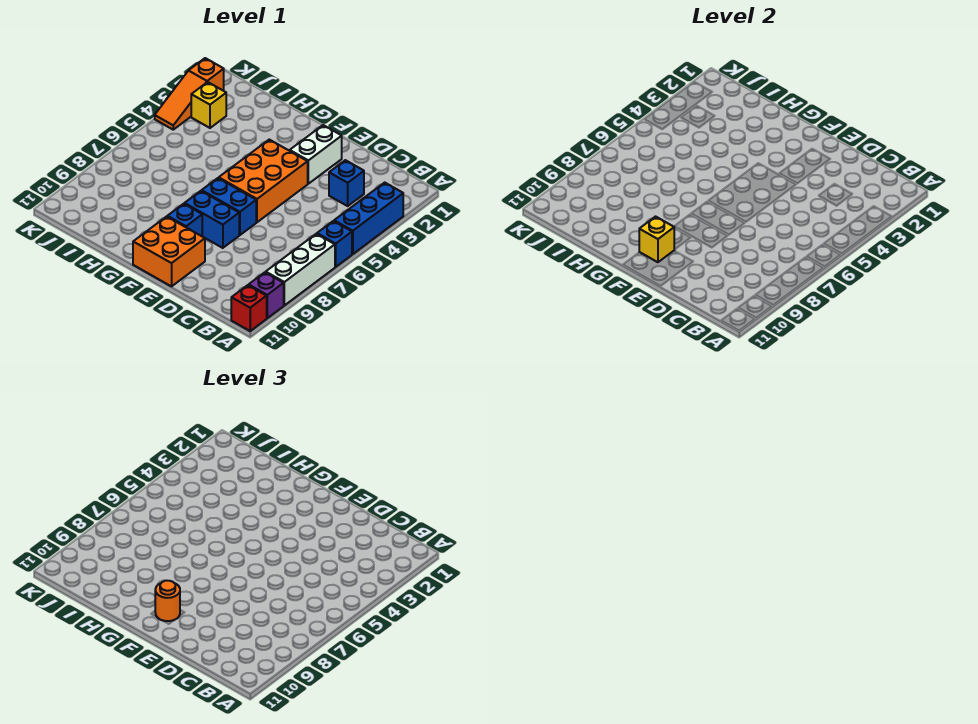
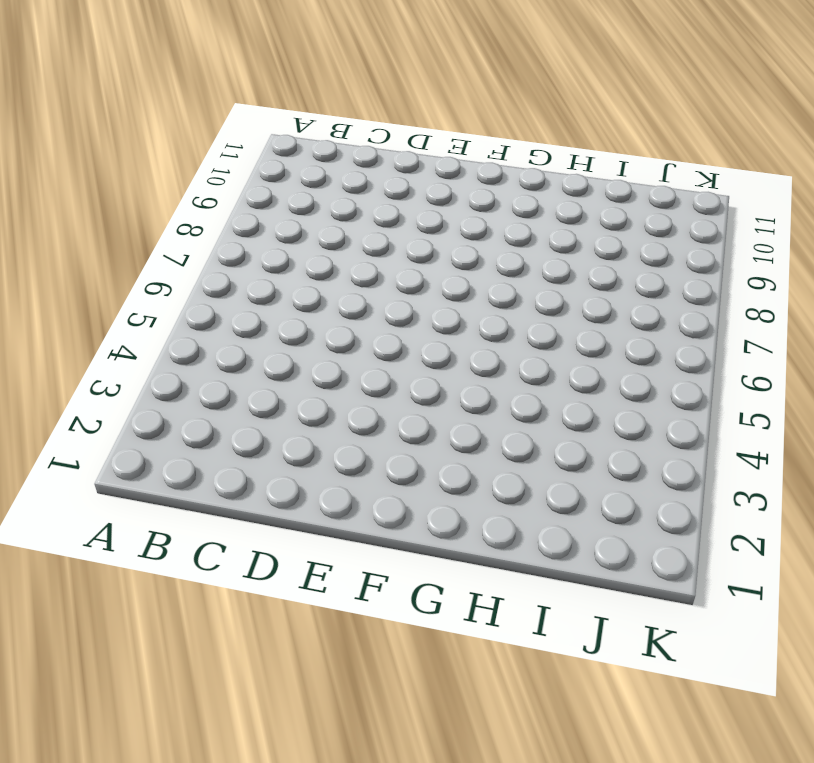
none -> blue brick A3:A5 level 1
none -> blue brick A6 level 1
none -> white brick A7:A9 level 1

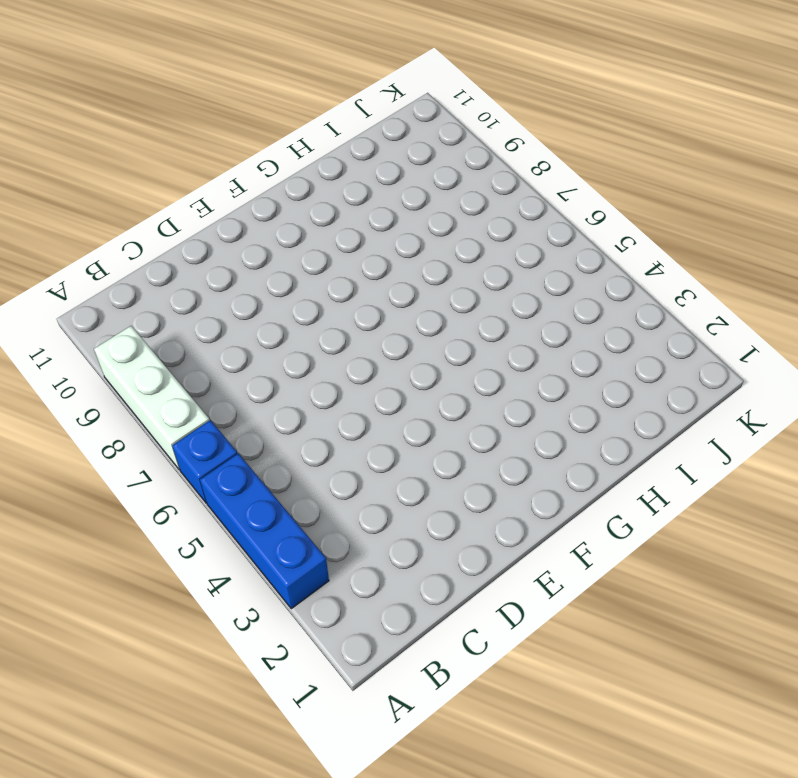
none -> purple brick A10 level 1
none -> red brick A11 level 1
none -> blue brick C3 level 1

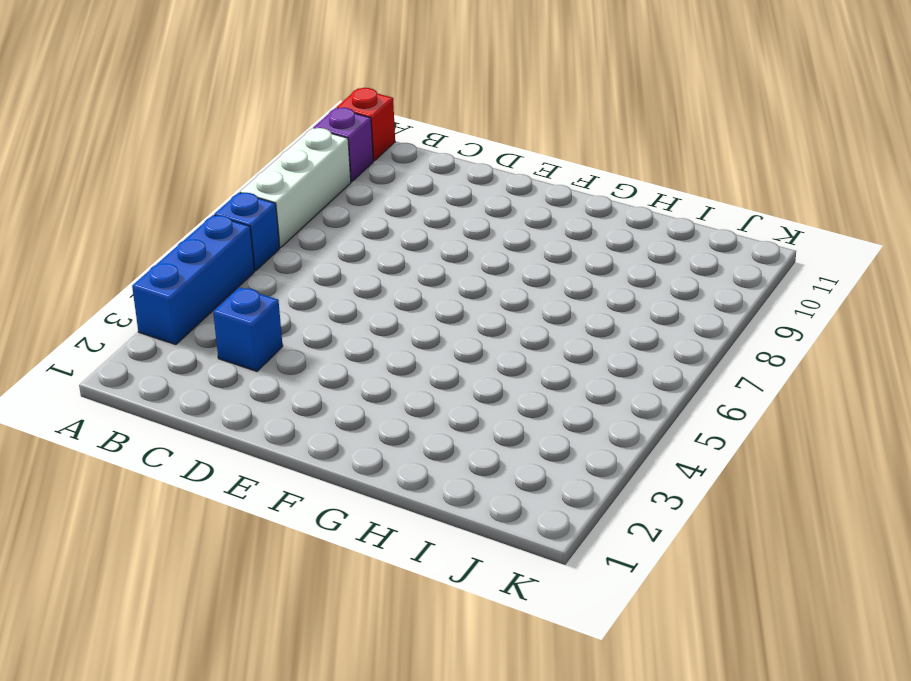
none -> white brick E2:E3 level 1
none -> orange brick E4:F6 level 1
none -> blue brick E7:F7 level 1

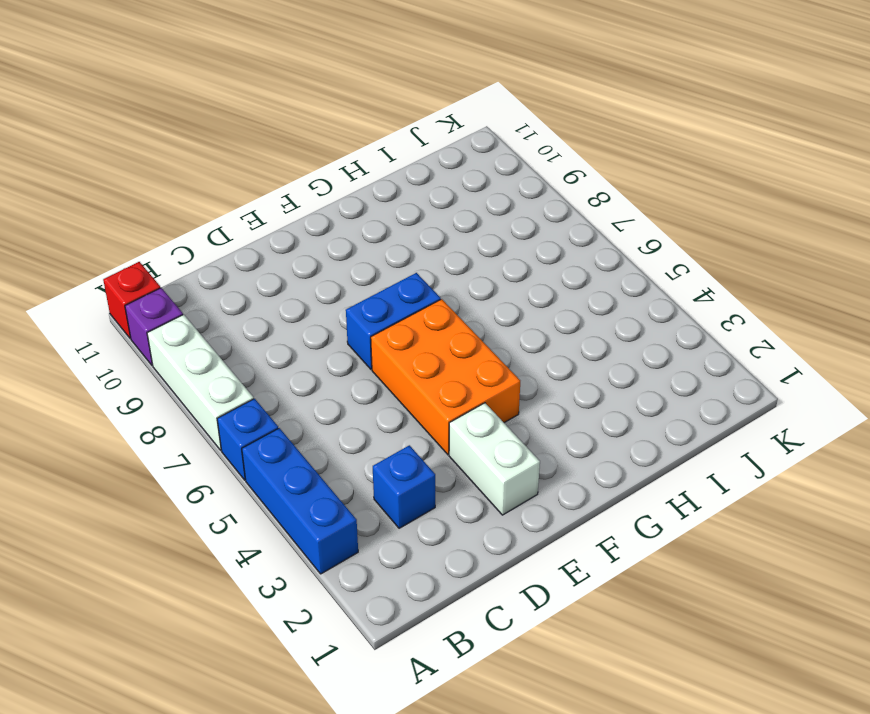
none -> blue brick E8:F8 level 1
none -> orange brick E10:F11 level 1
none -> blue brick F9 level 1

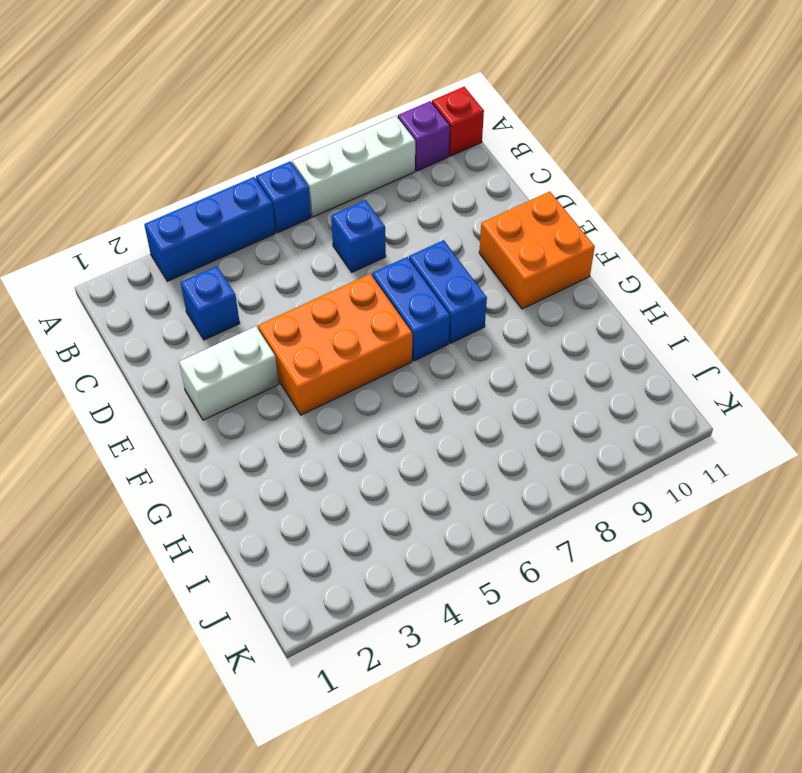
blue brick C7 level 1 -> blue brick F9 level 1
none -> yellow brick J3 level 1
none -> orange slope K2:K4 level 1 top 2
none -> yellow brick F10 level 2

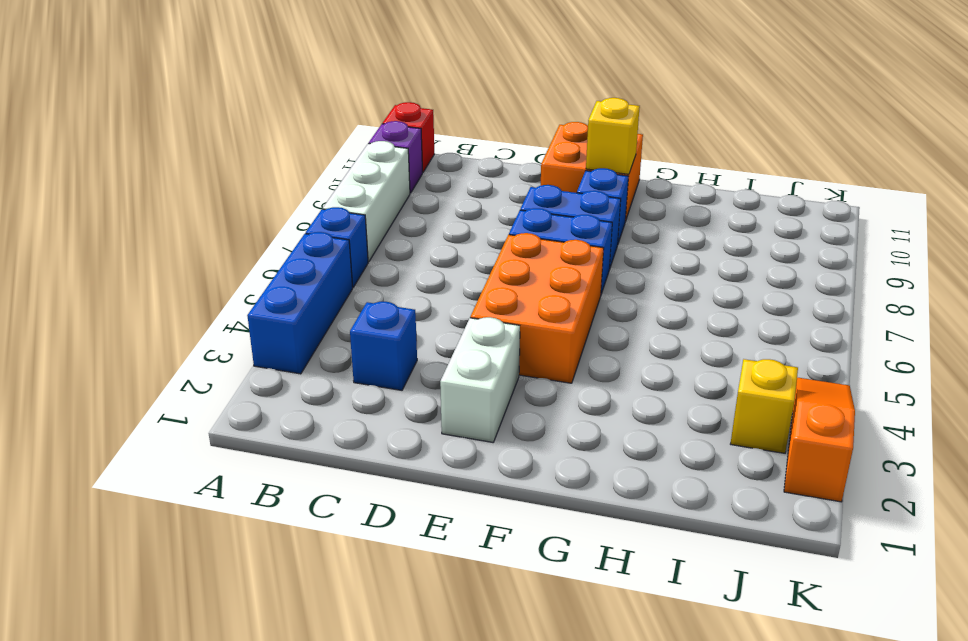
none -> orange round brick F10 level 3

